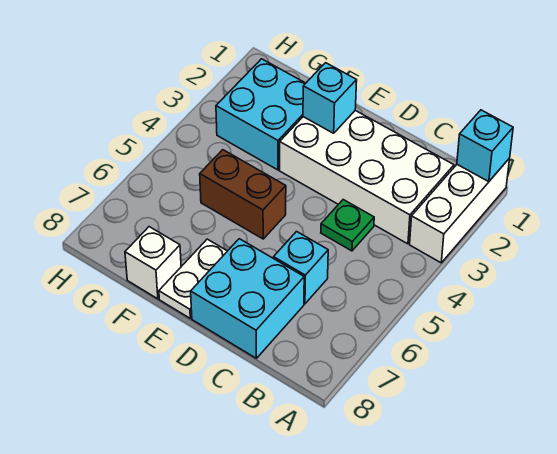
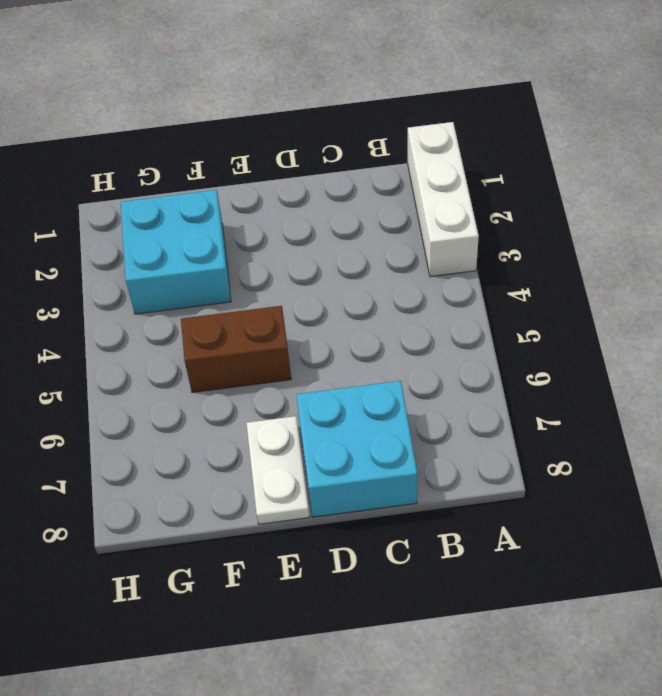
none -> white brick B2:E3 level 1
none -> green plate C4 level 1

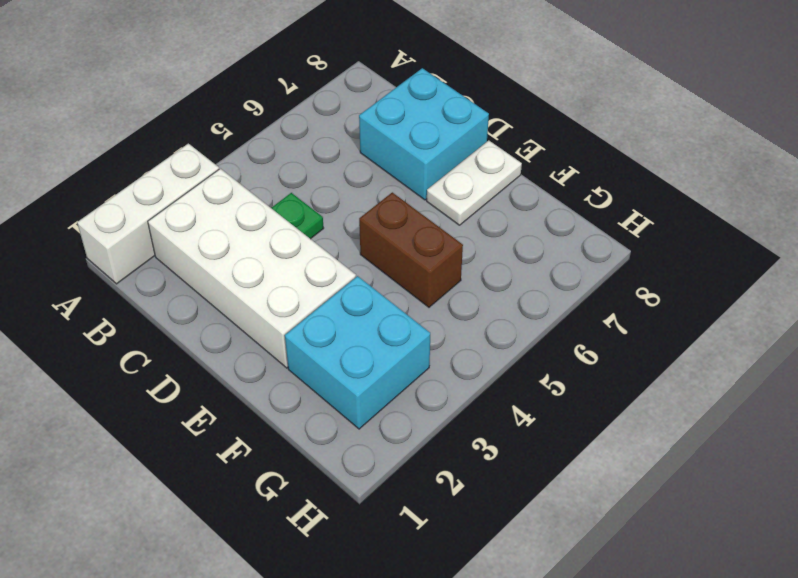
none -> cyan brick C6 level 1
none -> white brick F8 level 1

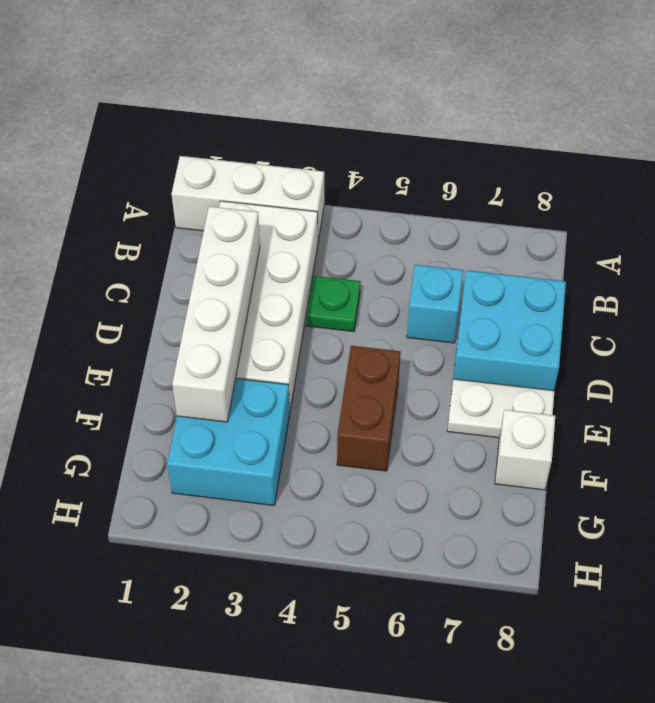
white brick C2:F2 level 2 -> cyan brick E2 level 2
none -> cyan brick A1 level 2

